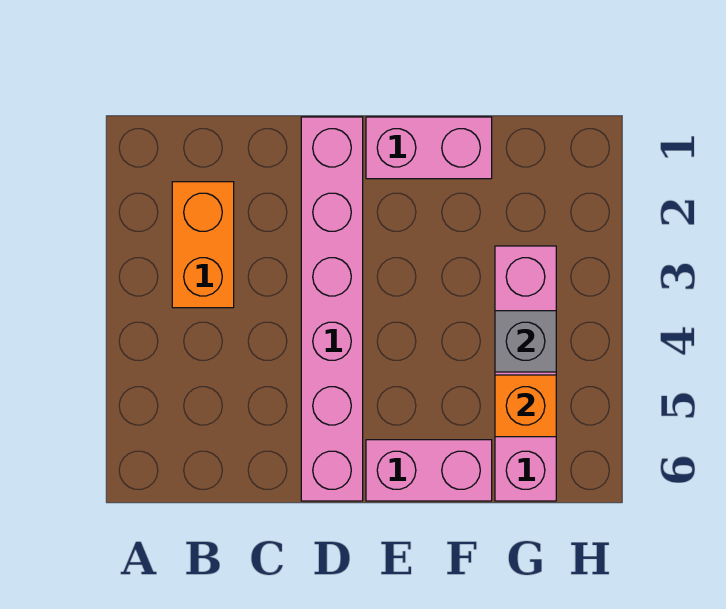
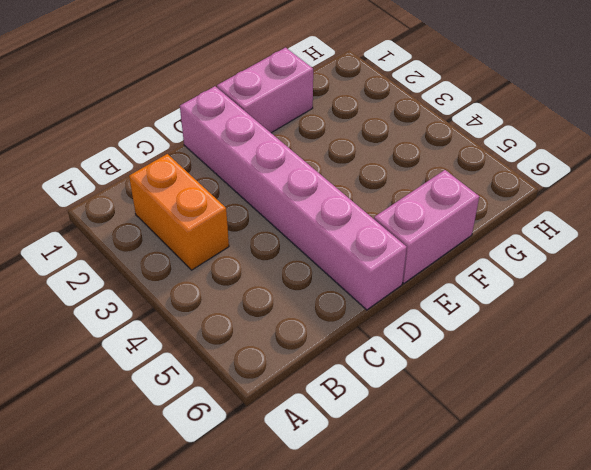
none -> pink brick G3:G6 level 1
none -> grey brick G4 level 2

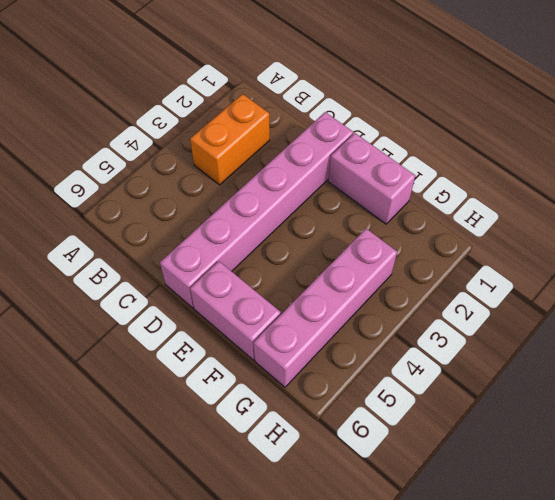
none -> grey brick G4 level 2
none -> orange brick G5 level 2

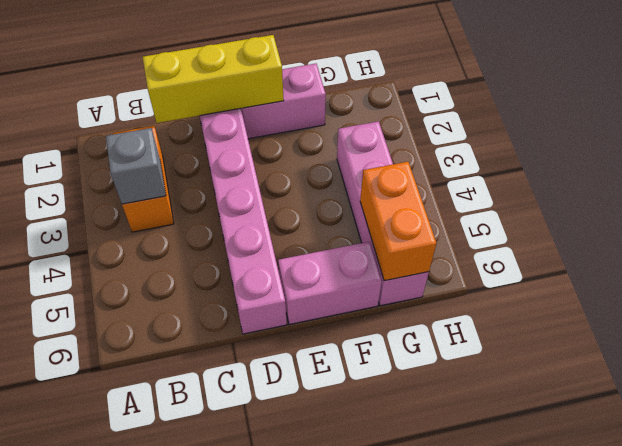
grey brick B3 level 2 -> grey brick G4 level 2
yellow brick C1:E1 level 2 -> none
orange brick G5:G6 level 2 -> orange brick G5 level 2

